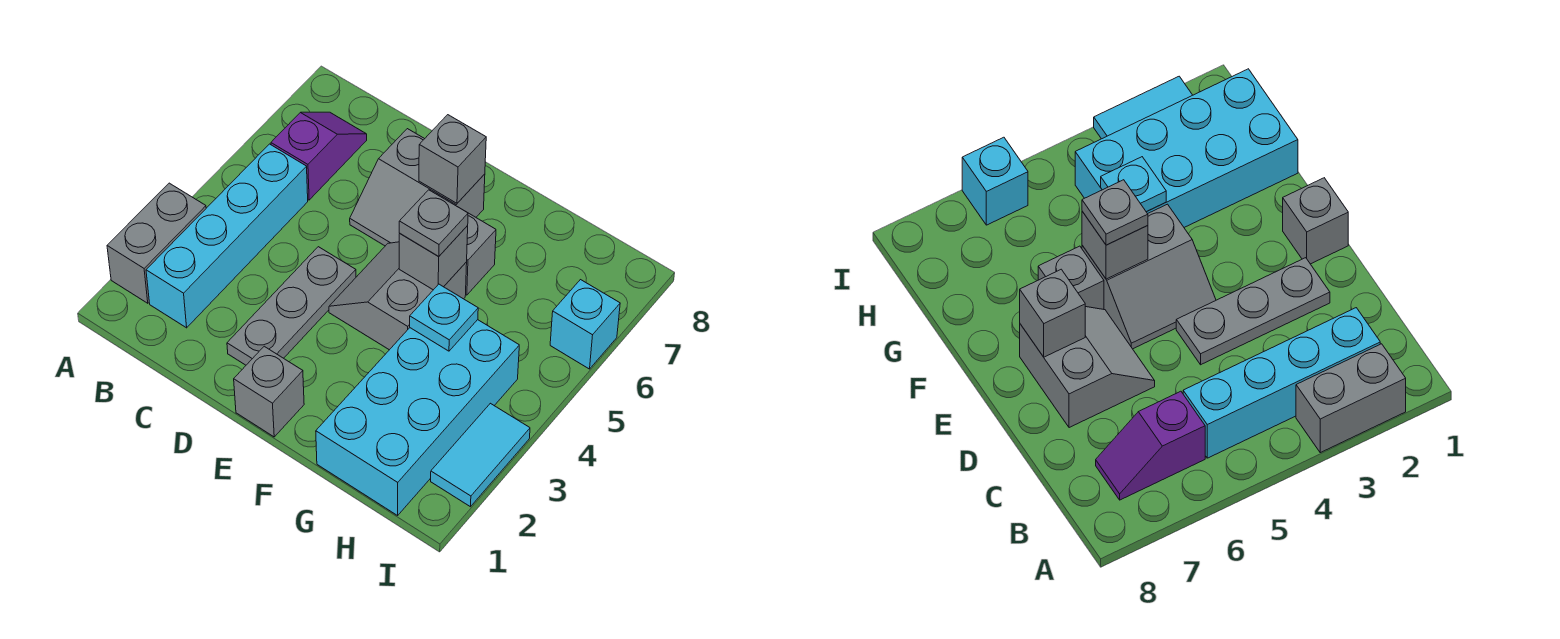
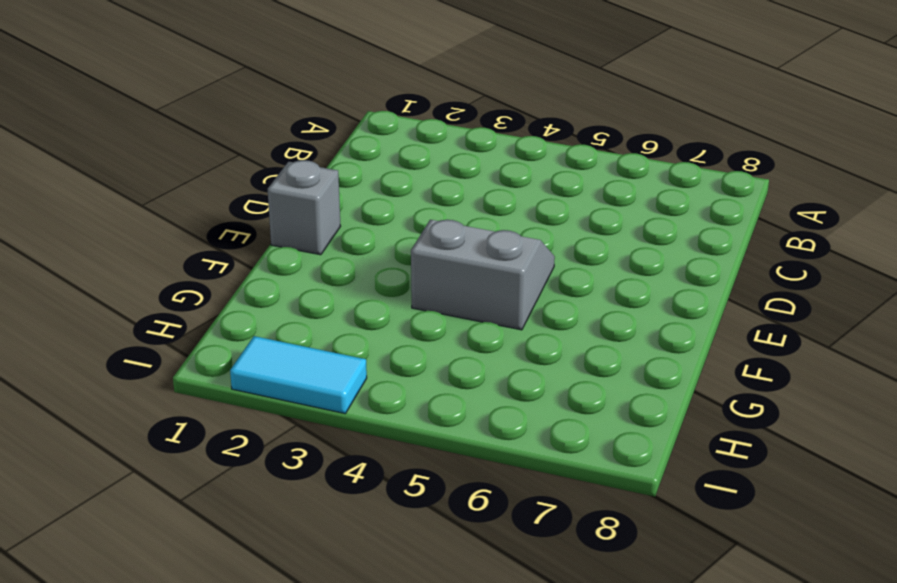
none -> grey brick A2:A3 level 1
none -> cyan brick B2:B5 level 1
none -> purple slope B6:B7 level 1 top 6

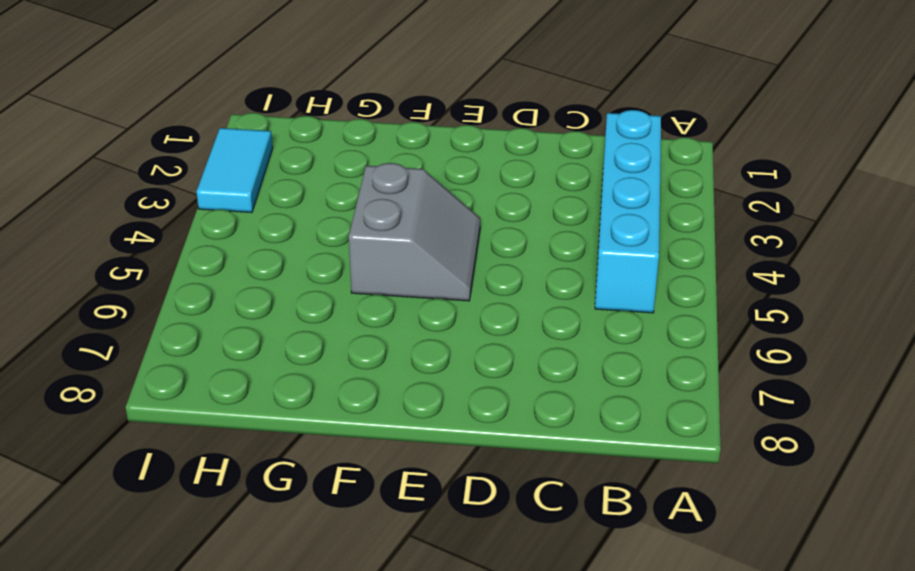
none -> grey brick A2:A3 level 1
none -> purple slope B6:B7 level 1 top 6
none -> grey plate D2:D4 level 1

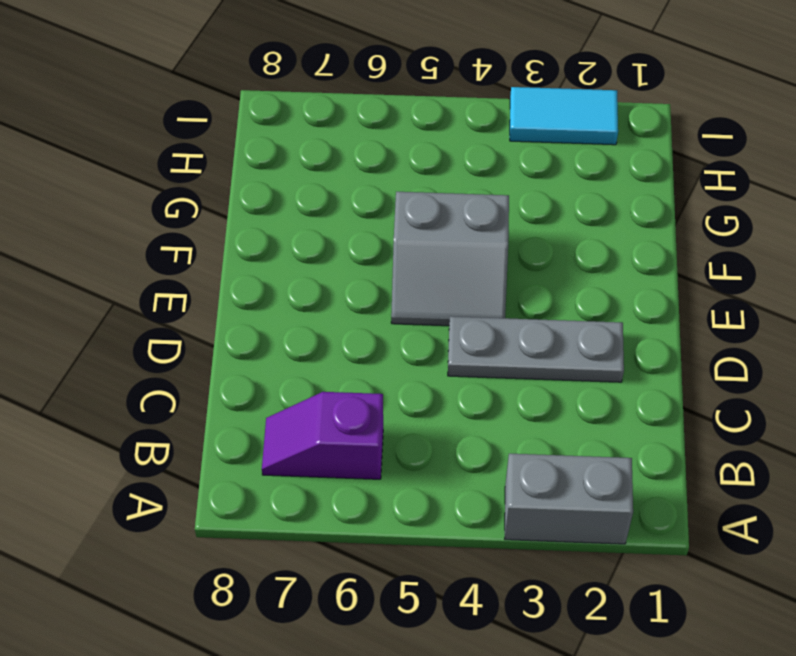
none -> cyan brick B2:B5 level 1
none -> grey slope D6:E7 level 1 top 7
none -> grey brick E1 level 1

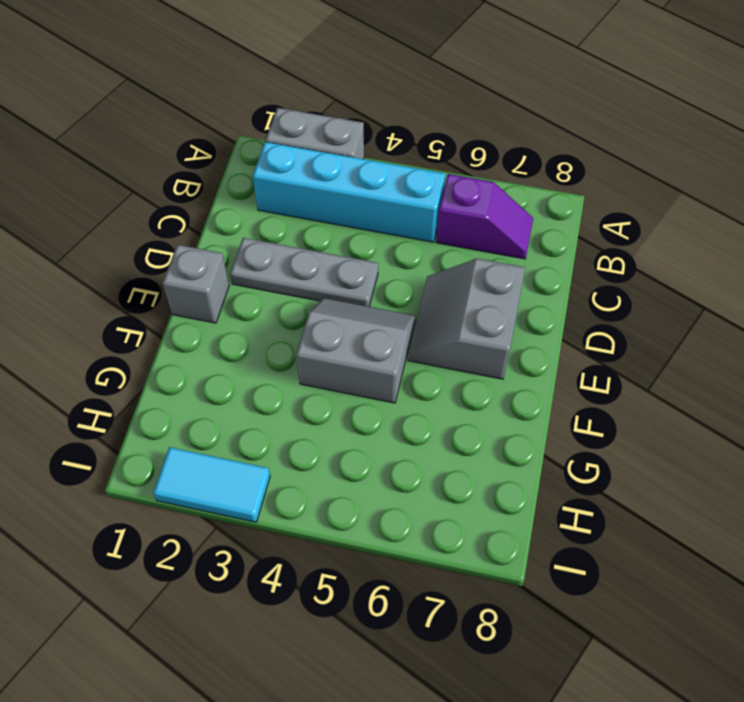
none -> grey brick F6 level 1
none -> cyan brick G1:H4 level 1
none -> cyan brick I6 level 1

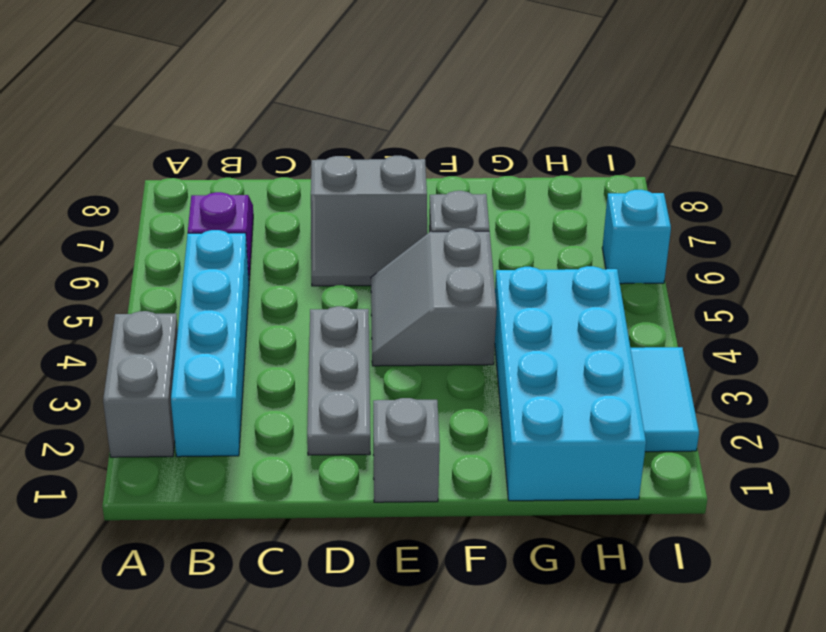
none -> grey brick E7 level 2
none -> grey brick F5 level 2
none -> cyan plate G4 level 2

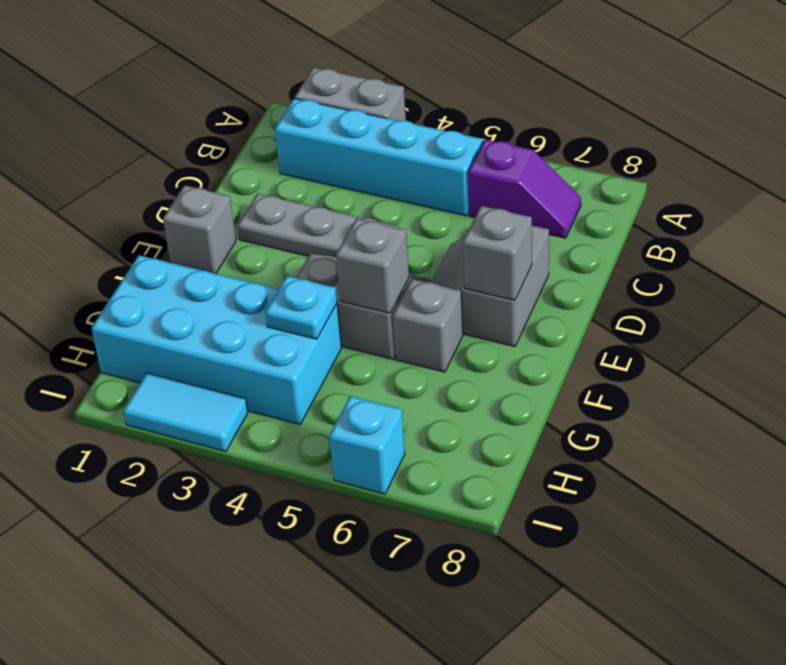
none -> grey plate F5 level 3

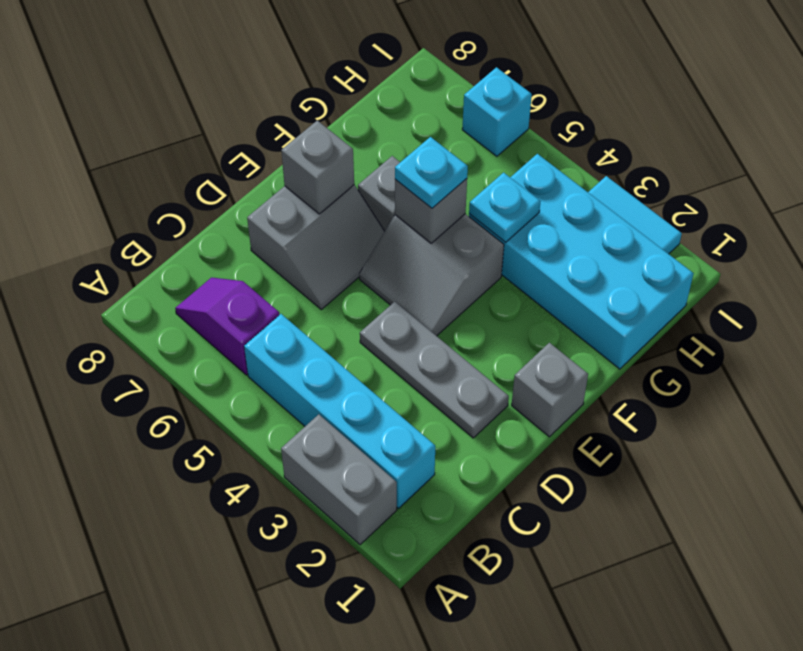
cyan plate F5 level 3 -> grey plate F5 level 3

